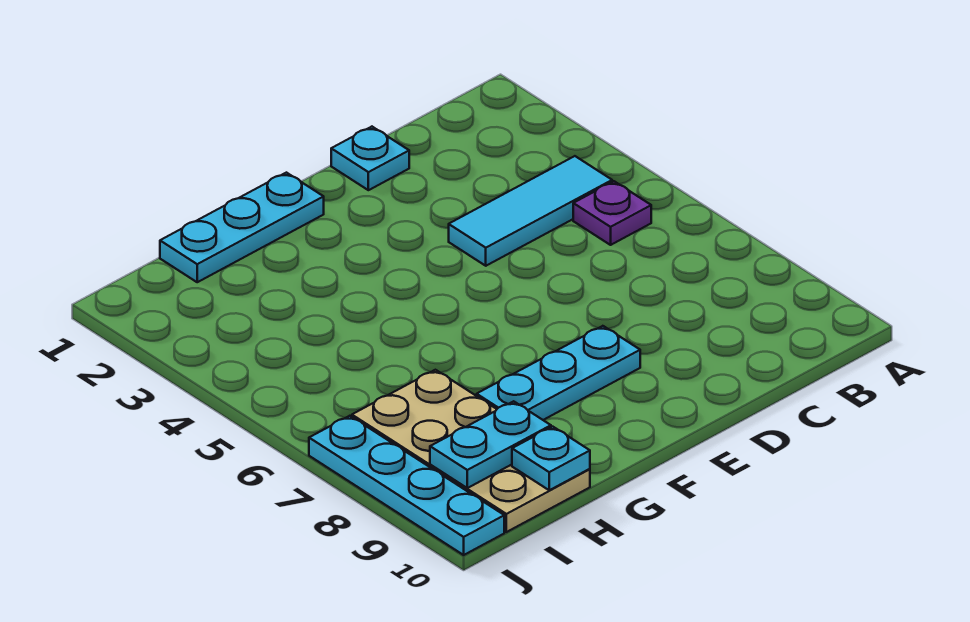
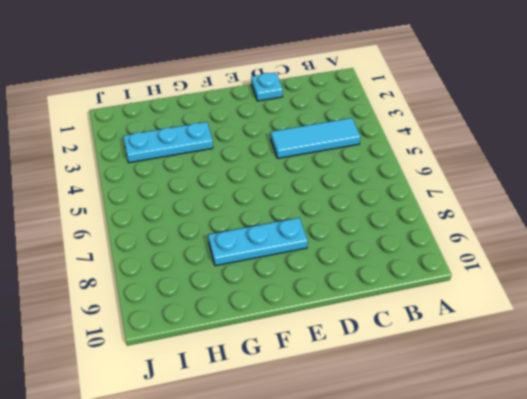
cyan plate G3:I3 level 1 -> cyan plate F1:H1 level 1
none -> purple plate B5 level 1
none -> tan plate H7:I10 level 1

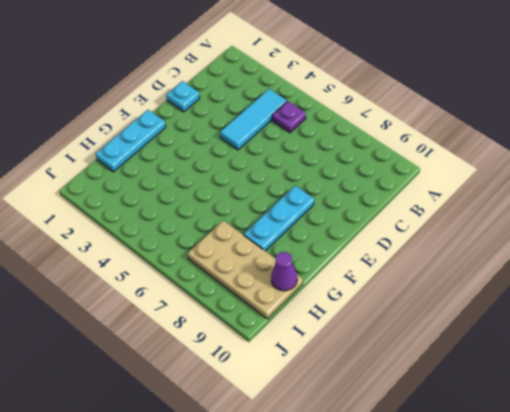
purple cone H10 level 2 -> cyan plate H10 level 2
none -> cyan plate J7:J10 level 1
none -> cyan plate H9:I9 level 2

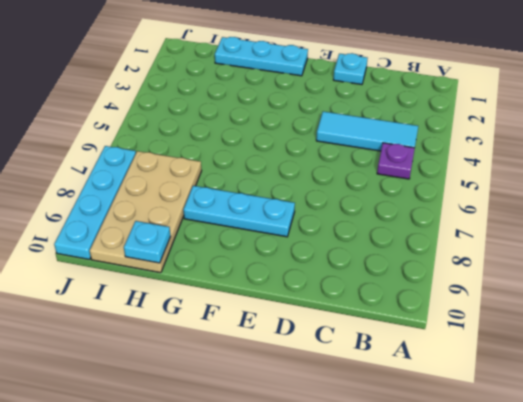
none -> cyan plate H9:I9 level 2

